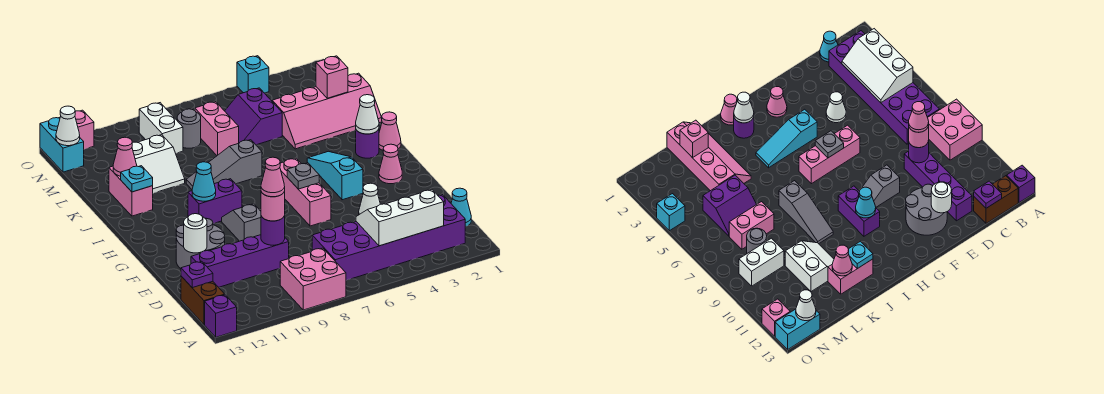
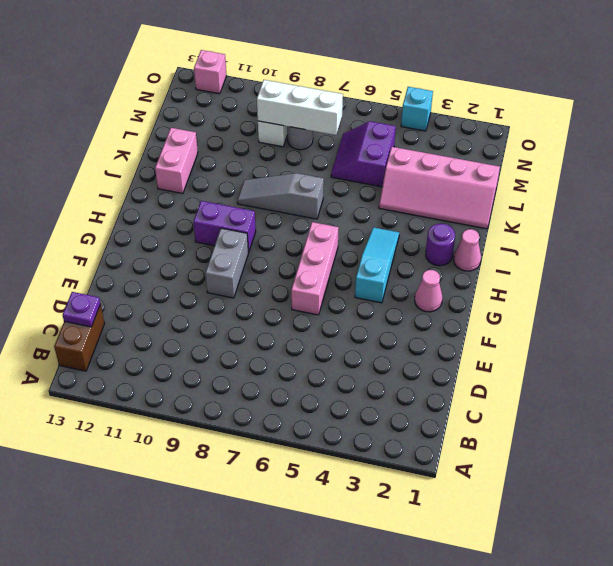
grey brick F9:G9 level 1 -> grey slope F9:G9 level 1 top F
white brick M7:M9 level 2 -> none
none -> pink brick A8:B9 level 1
none -> purple brick A13 level 1
none -> purple brick B2:C7 level 1
none -> cyan cone C1 level 1

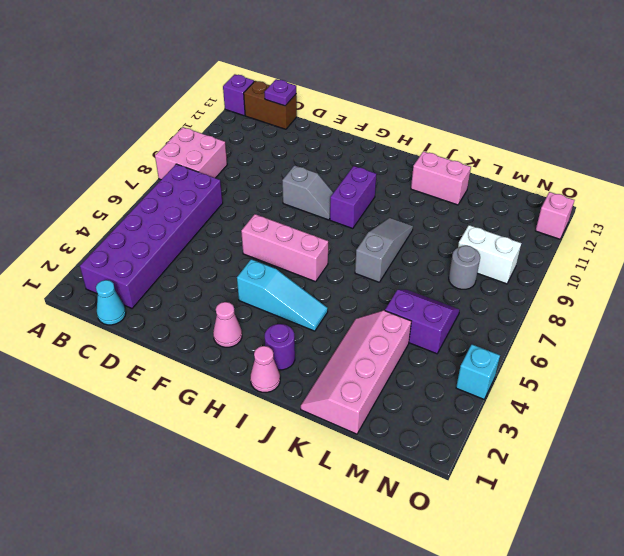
none -> purple brick D9:D12 level 1
none -> white cone E4 level 1
none -> grey round brick E11:F12 level 1
none -> white slope K10:L11 level 1 top L

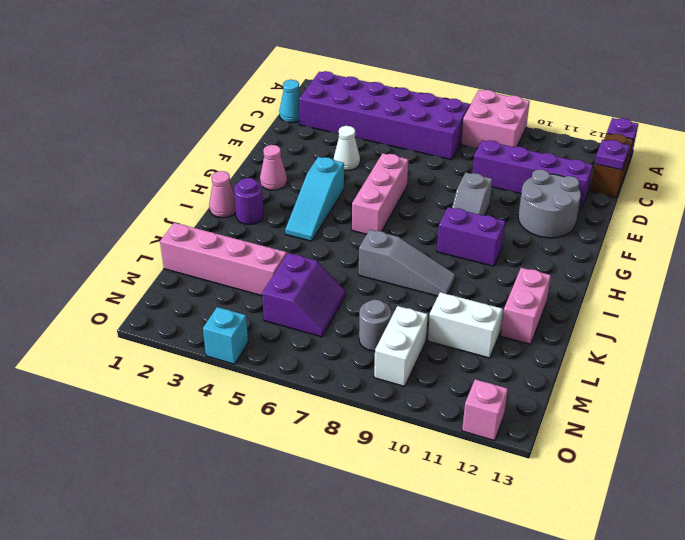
none -> pink brick L7:M7 level 1
none -> cyan brick N13:O13 level 1
none -> white slope B3:C5 level 2 top B
none -> purple round brick D9 level 2

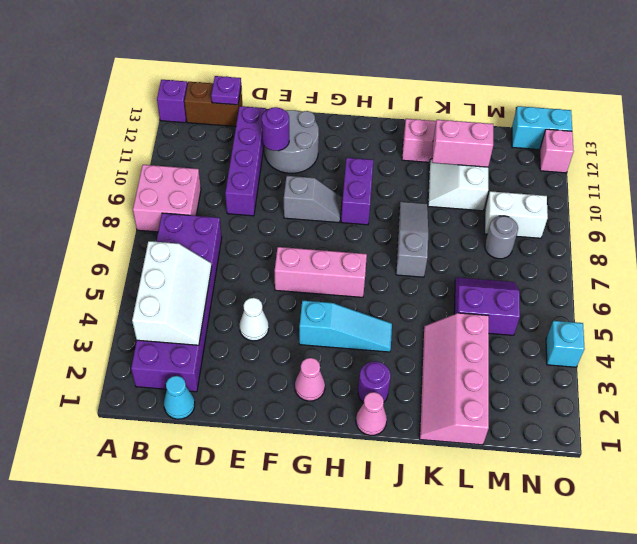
purple round brick E11 level 2 -> purple round brick D9 level 2
pink brick K11:L11 level 2 -> pink brick L7:M7 level 1
none -> white round brick E12 level 2
none -> grey plate G6 level 2
none -> cyan cone H10 level 2
none -> white cone I2 level 2

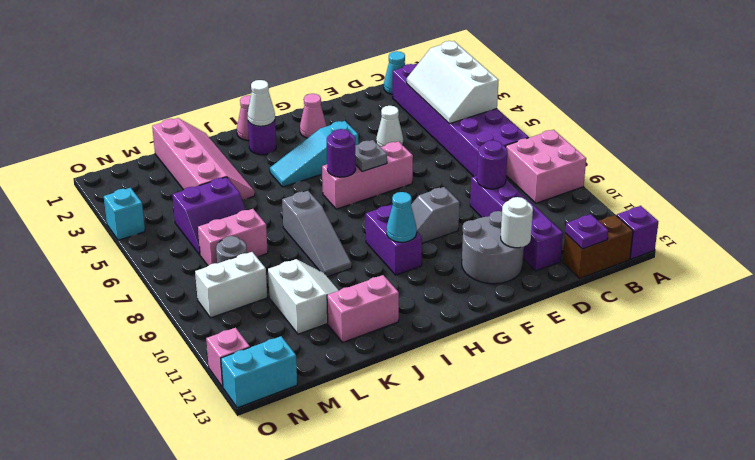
purple round brick H6 level 2 -> none
none -> cyan plate J12 level 2
none -> pink cone K12 level 2
none -> pink brick L2 level 2
none -> white cone N13 level 2

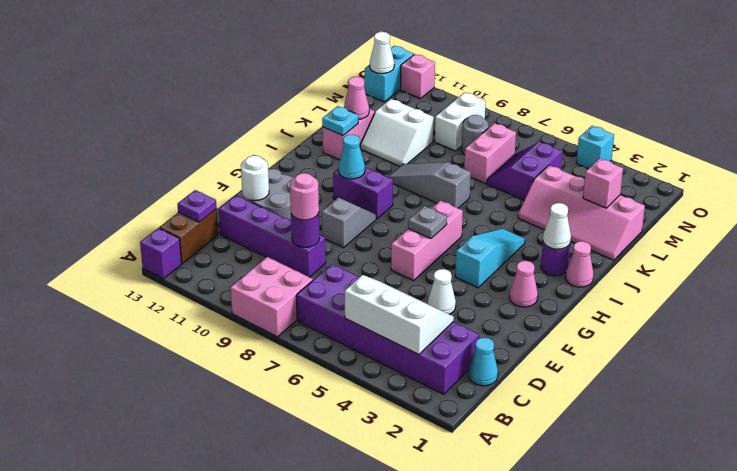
none -> pink cone D9 level 4

